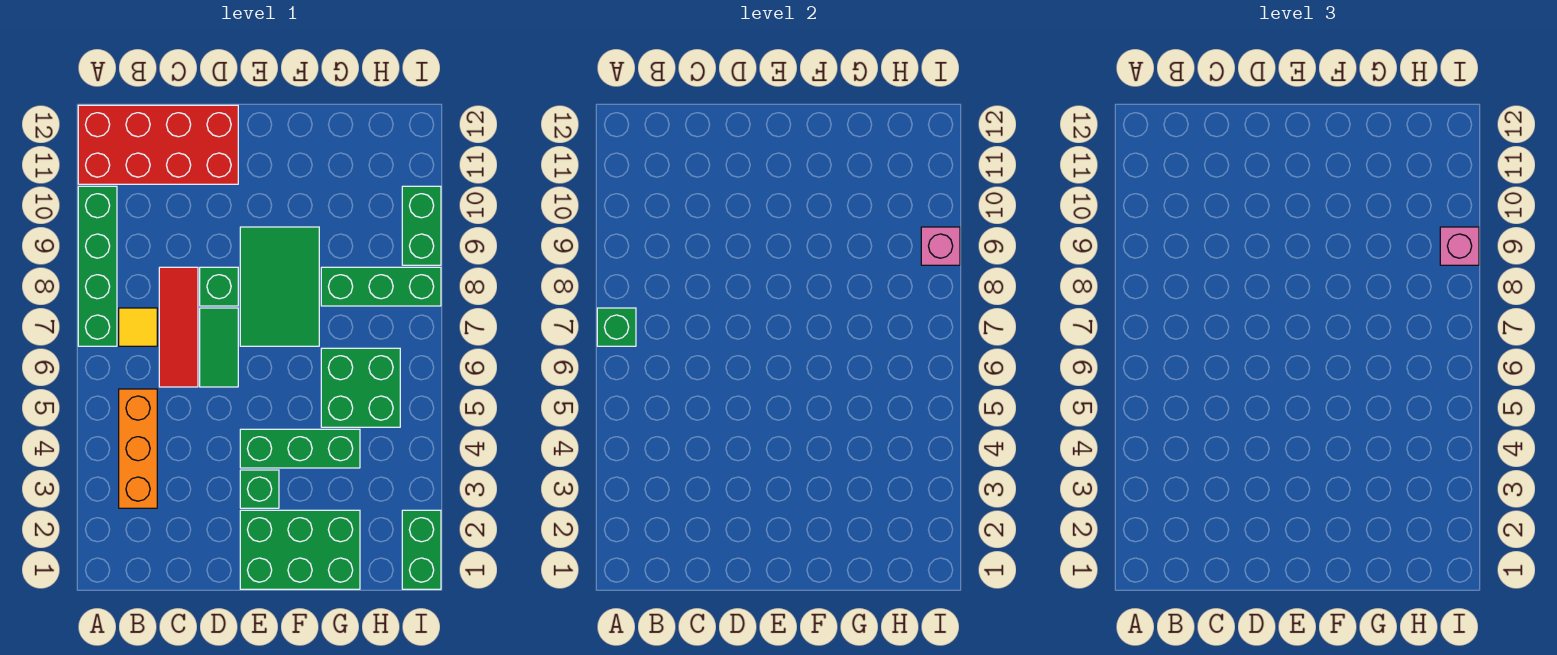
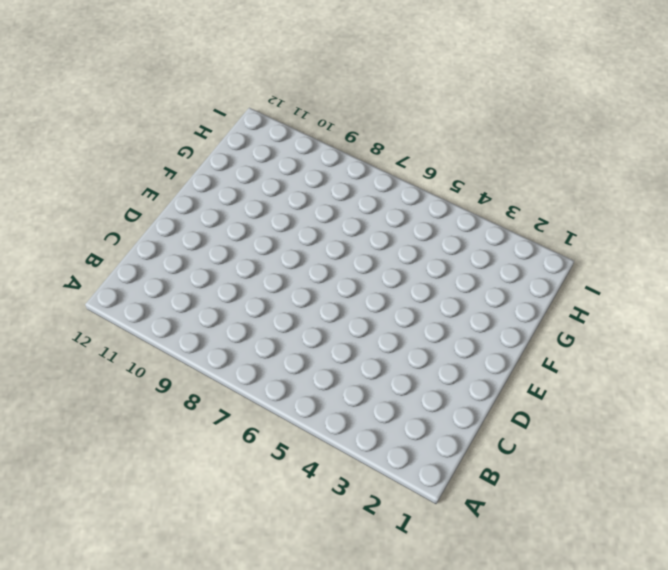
none -> green brick A7:A10 level 1
none -> red brick A11:D12 level 1
none -> orange brick B3:B5 level 1

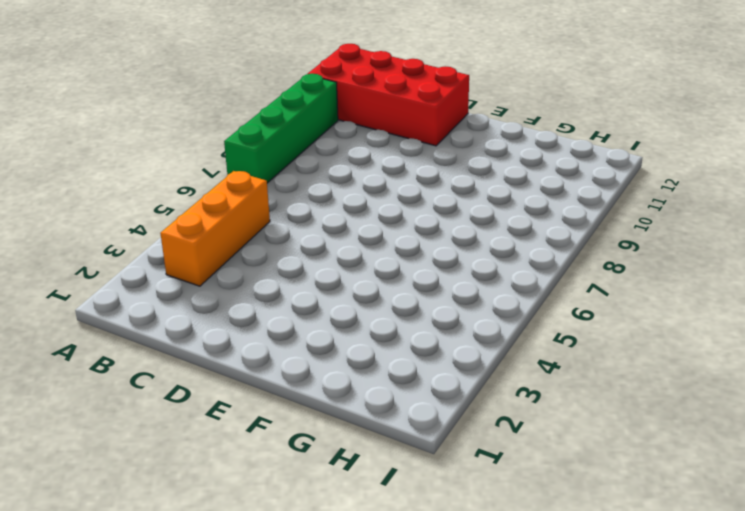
none -> yellow tile B7 level 1
none -> red tile C6:C8 level 1
none -> green tile D6:D7 level 1

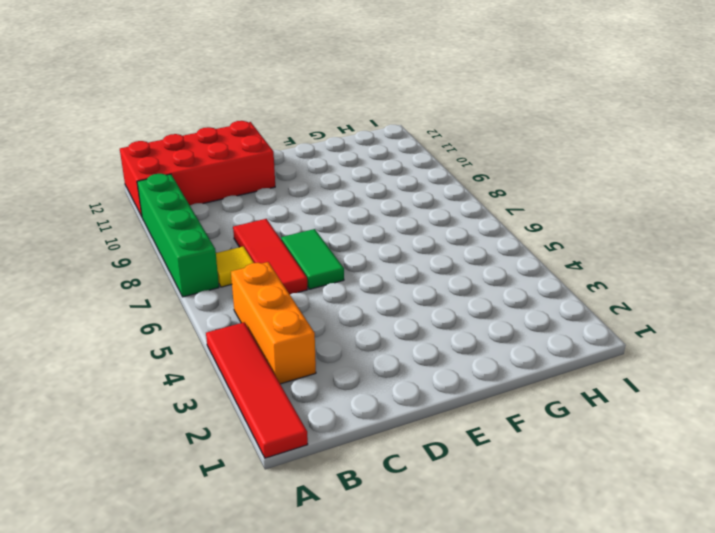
red tile A1:A4 level 1 -> none
none -> green brick D8 level 1
none -> green brick E1:G2 level 1
none -> green brick E3 level 1

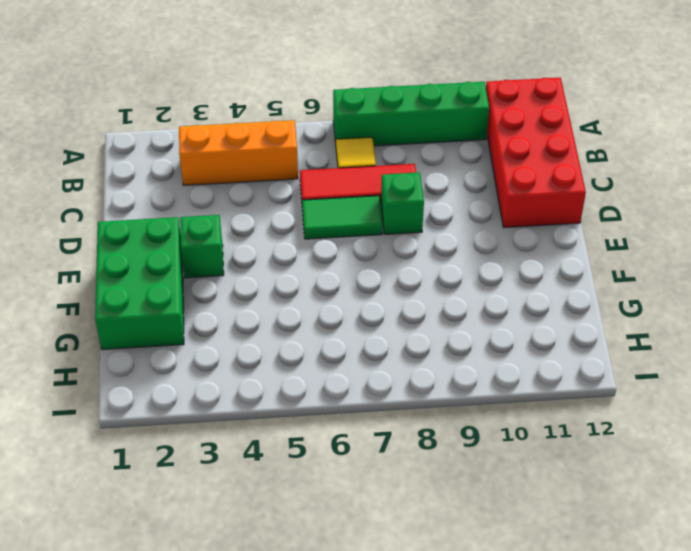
none -> green brick E4:G4 level 1
none -> green tile E7:F9 level 1
none -> green brick G5:H6 level 1

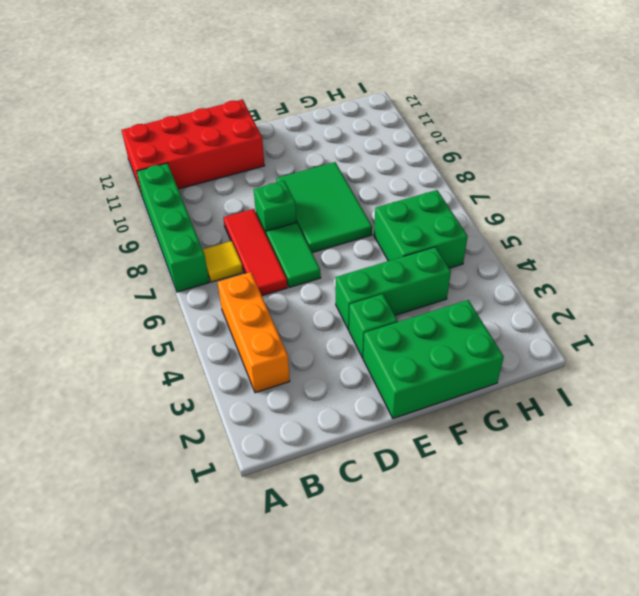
none -> green brick G8:I8 level 1
none -> green brick I1:I2 level 1
none -> green brick I9:I10 level 1

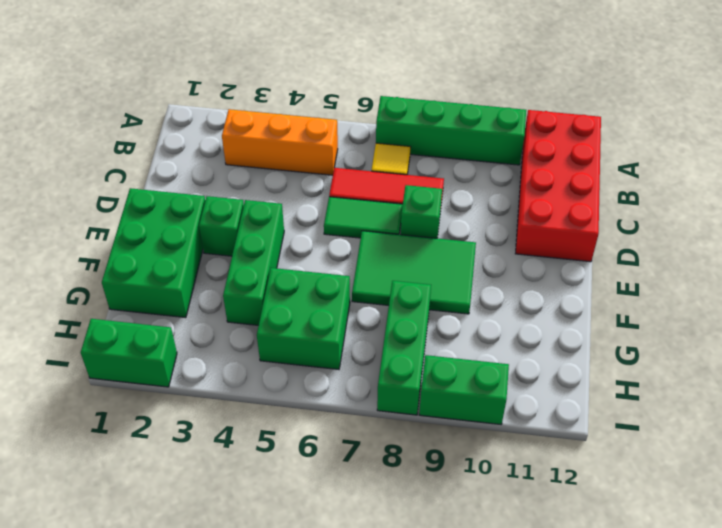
none -> green brick A7 level 2
none -> pink brick I9 level 2
none -> pink brick I9 level 3

